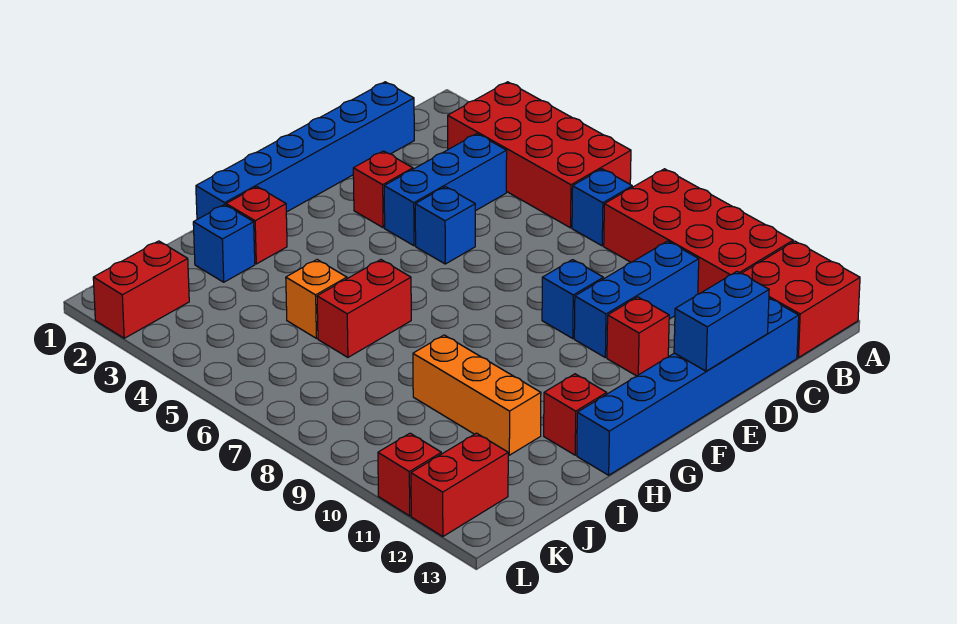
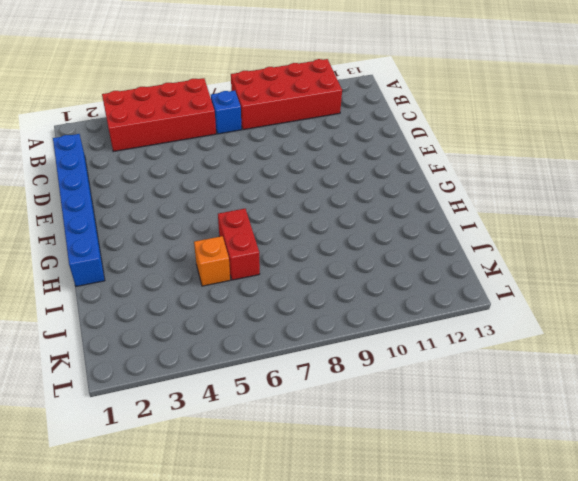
none -> red brick A12:B13 level 1
none -> blue brick C4:E4 level 1
none -> blue brick C10:E10 level 1

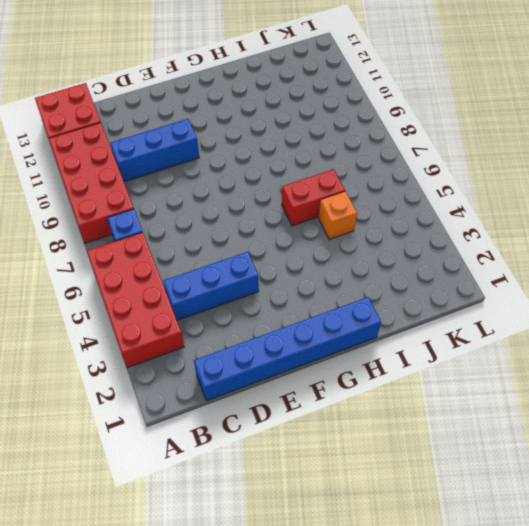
none -> blue brick C13:H13 level 1
none -> red brick E3 level 1
none -> blue brick E5 level 1

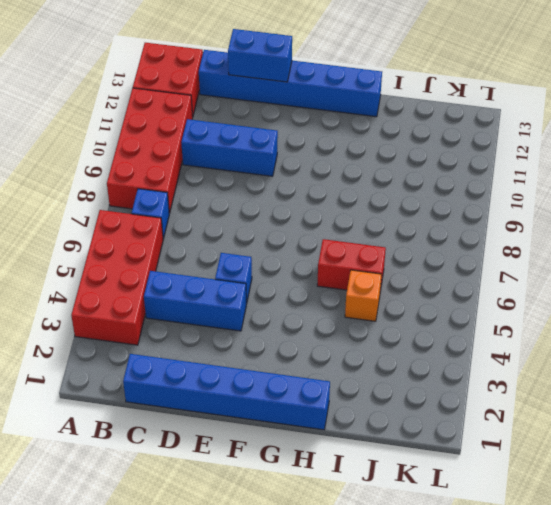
none -> red brick E3 level 1
none -> blue brick E9 level 1
none -> red brick E11 level 1

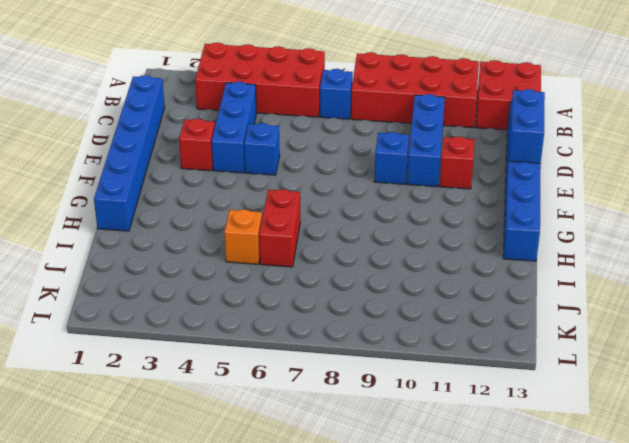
none -> red brick H2 level 1
none -> red brick H12 level 1
none -> blue brick I2 level 1

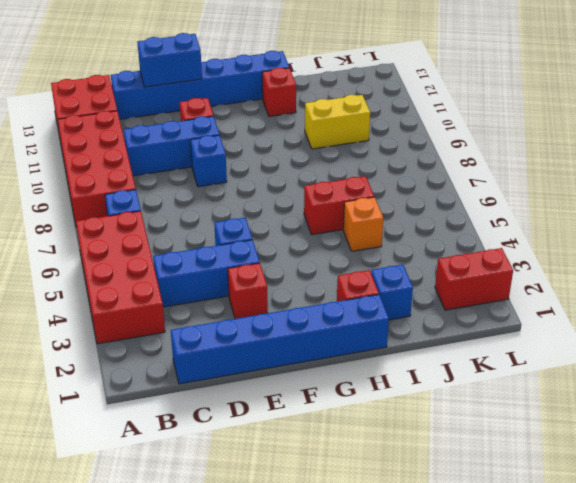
yellow brick I10:J10 level 1 -> orange brick I9:I11 level 1
none -> red brick K12:L12 level 1
none -> red brick L11 level 1

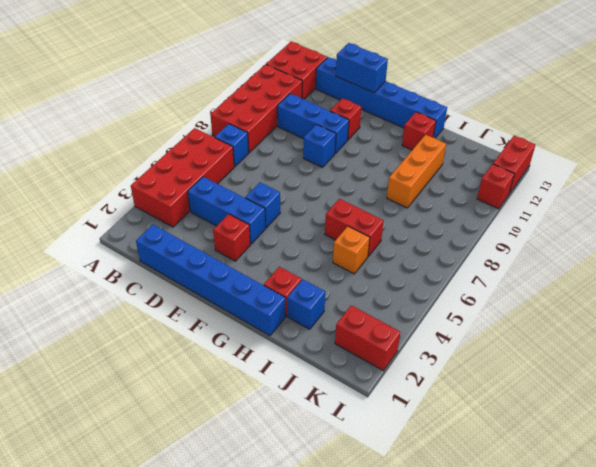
red brick L12:L13 level 1 -> red brick K12:L12 level 1

